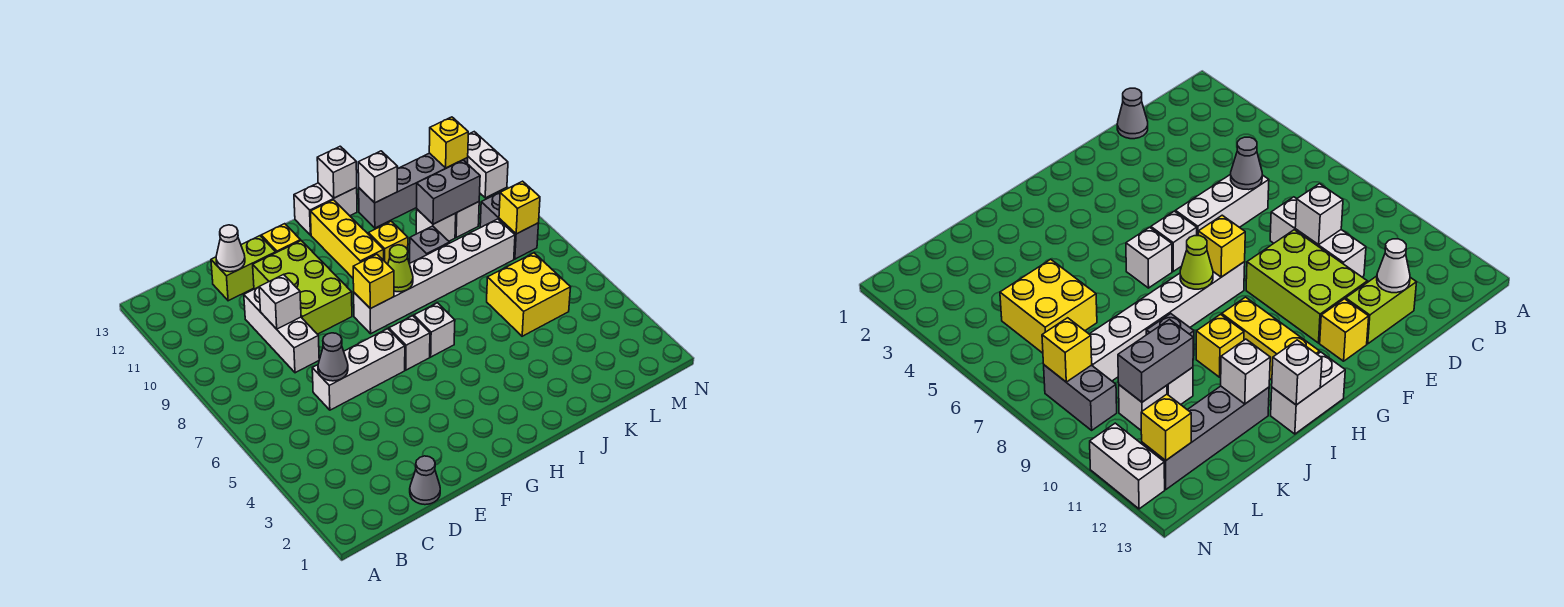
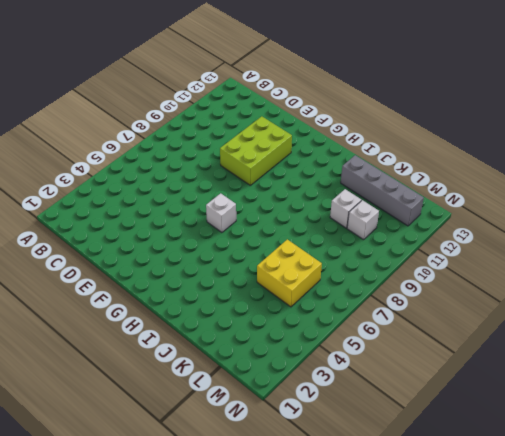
none -> grey cone D1 level 1
none -> white brick D6:F6 level 1
none -> white brick D8:D10 level 1

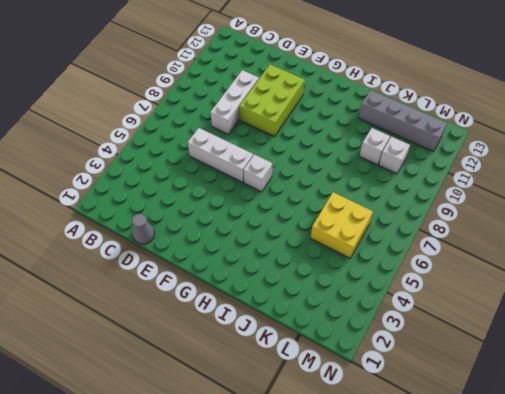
none -> lime brick D12:E12 level 1
none -> yellow brick F12 level 1
none -> white brick G8:L8 level 1

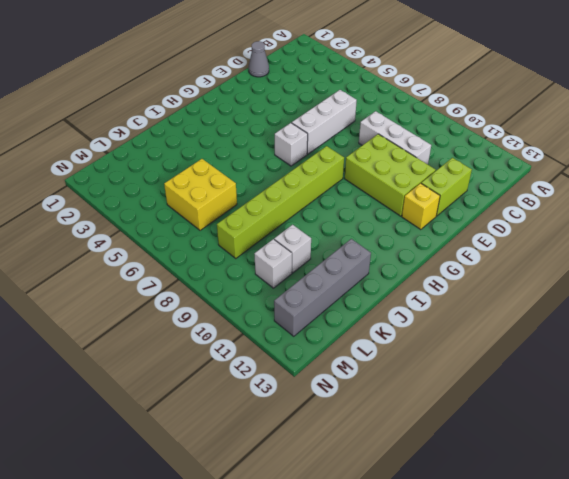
lime brick G8:L8 level 1 -> white brick G8:L8 level 1
none -> white brick H6 level 1
none -> yellow brick H10:H12 level 1
none -> white brick H13:I13 level 1

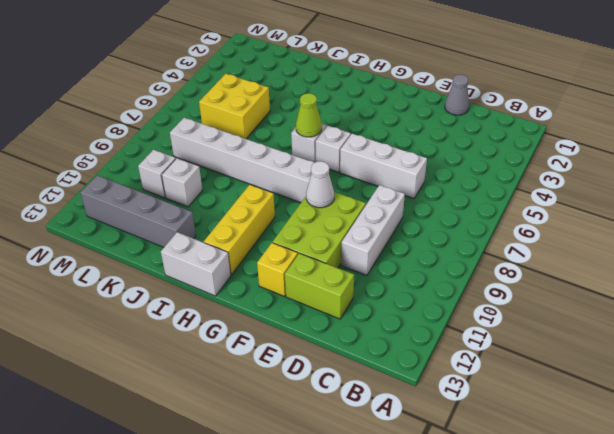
white cone F9 level 2 -> white cone D12 level 2
lime cone H6 level 2 -> lime cone H8 level 2
none -> yellow brick I10 level 1
none -> grey brick J9 level 1
none -> grey brick M8:M9 level 1

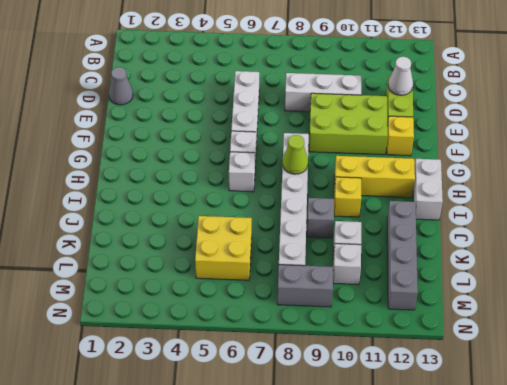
none -> white brick N11:N12 level 1
none -> grey cone D6 level 2
none -> white brick D9 level 2

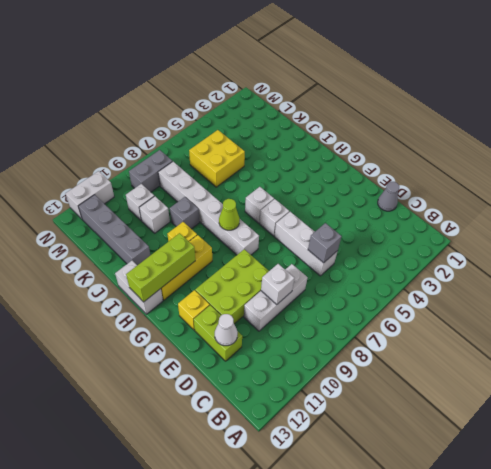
grey brick D6 level 2 -> grey cone D6 level 2
lime brick H11:H13 level 2 -> none
none -> yellow brick G8 level 2
none -> white brick I13 level 2
none -> white brick J12 level 2

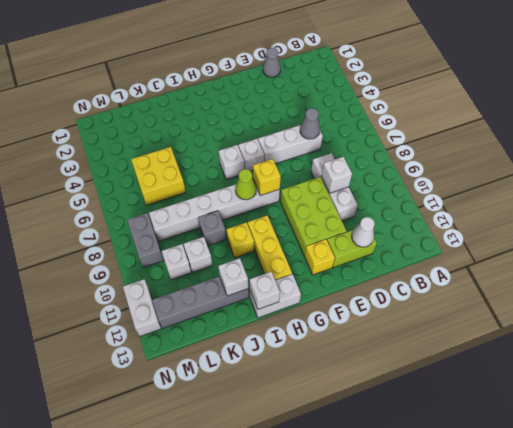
none -> grey brick K10:L10 level 2
none -> yellow brick M8 level 2
none -> yellow brick M12 level 2

